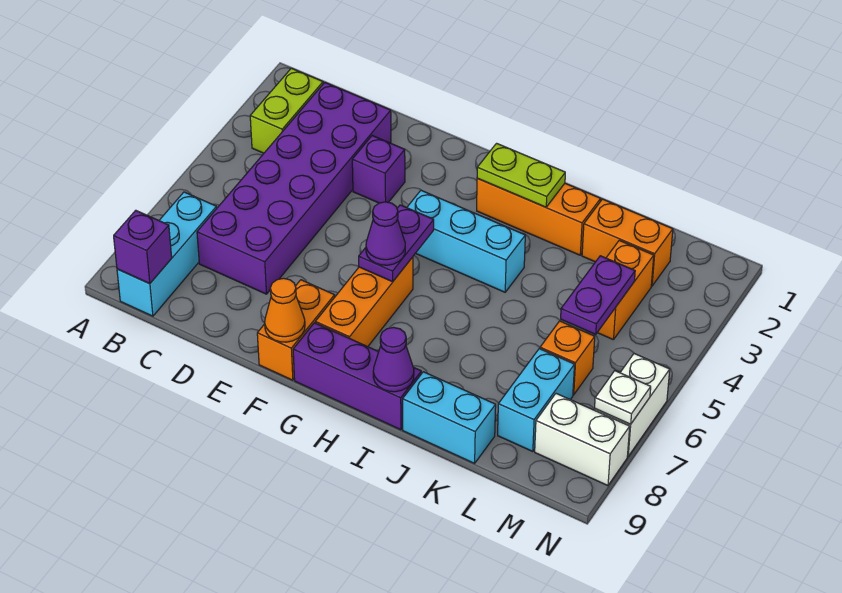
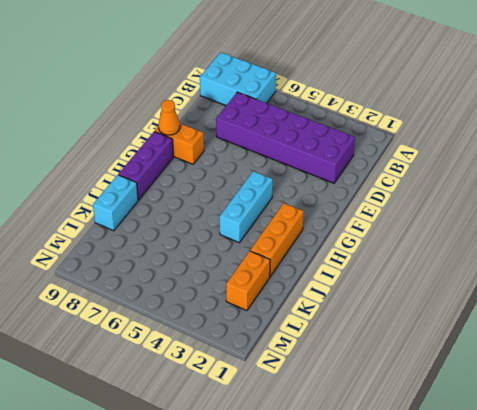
cyan brick A7:B9 level 1 -> cyan brick B7:B9 level 1
none -> lime brick B2:B3 level 1
none -> purple brick E3 level 1
none -> orange brick G6:G8 level 1

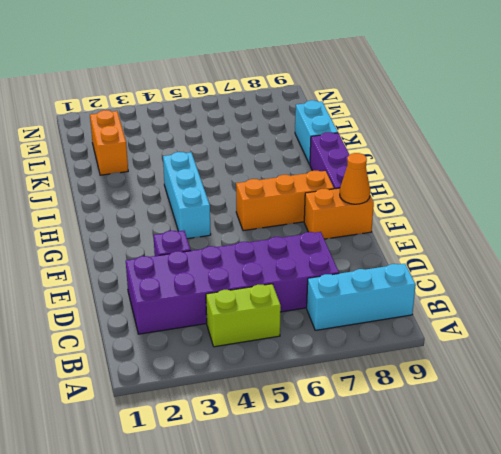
lime brick B4:B5 level 1 -> lime brick B2:B3 level 1
none -> orange brick H2:J2 level 1
none -> orange brick L3:L4 level 1
none -> orange brick L6 level 1

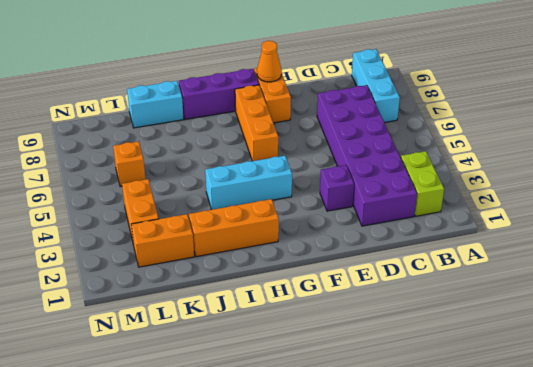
none -> cyan brick L7:L8 level 1
none -> white brick M8:N8 level 1
none -> white brick N6:N7 level 1

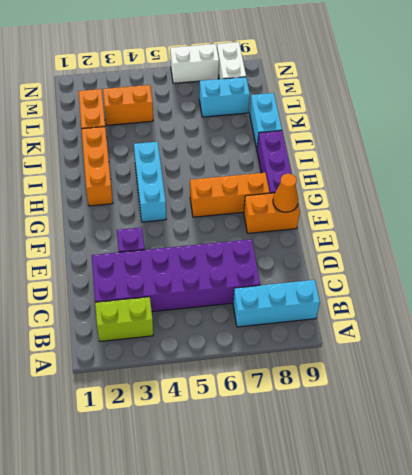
none -> orange brick L6 level 1
none -> purple brick B9 level 2
none -> purple plate G5:G6 level 2

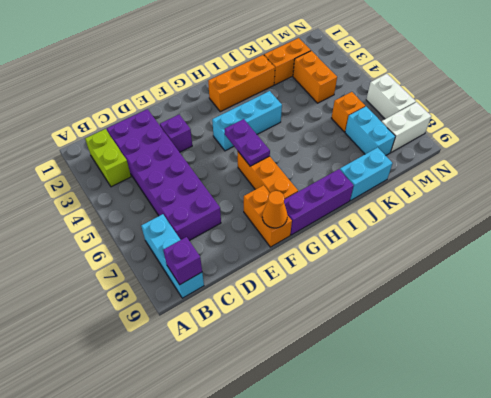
none -> lime plate H2:I2 level 2
none -> purple cone I9 level 2
none -> purple plate L4:L5 level 2

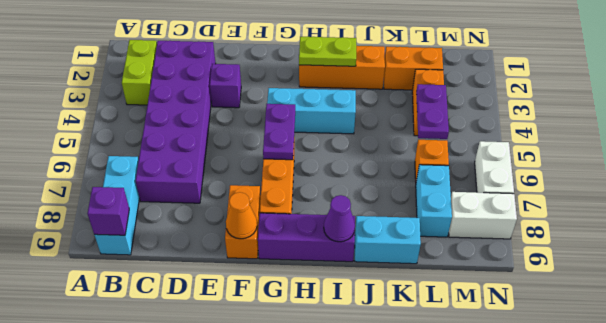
none -> white plate N7 level 2
none -> purple cone G6 level 3

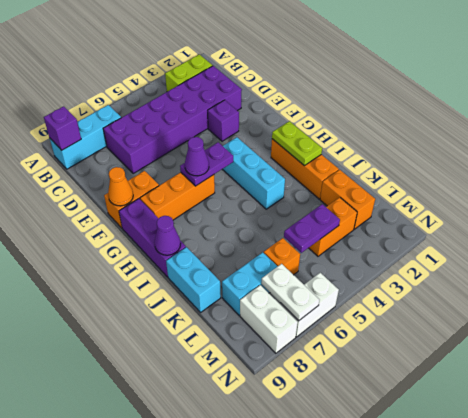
white plate M7:N7 level 2 -> white plate N7 level 2

